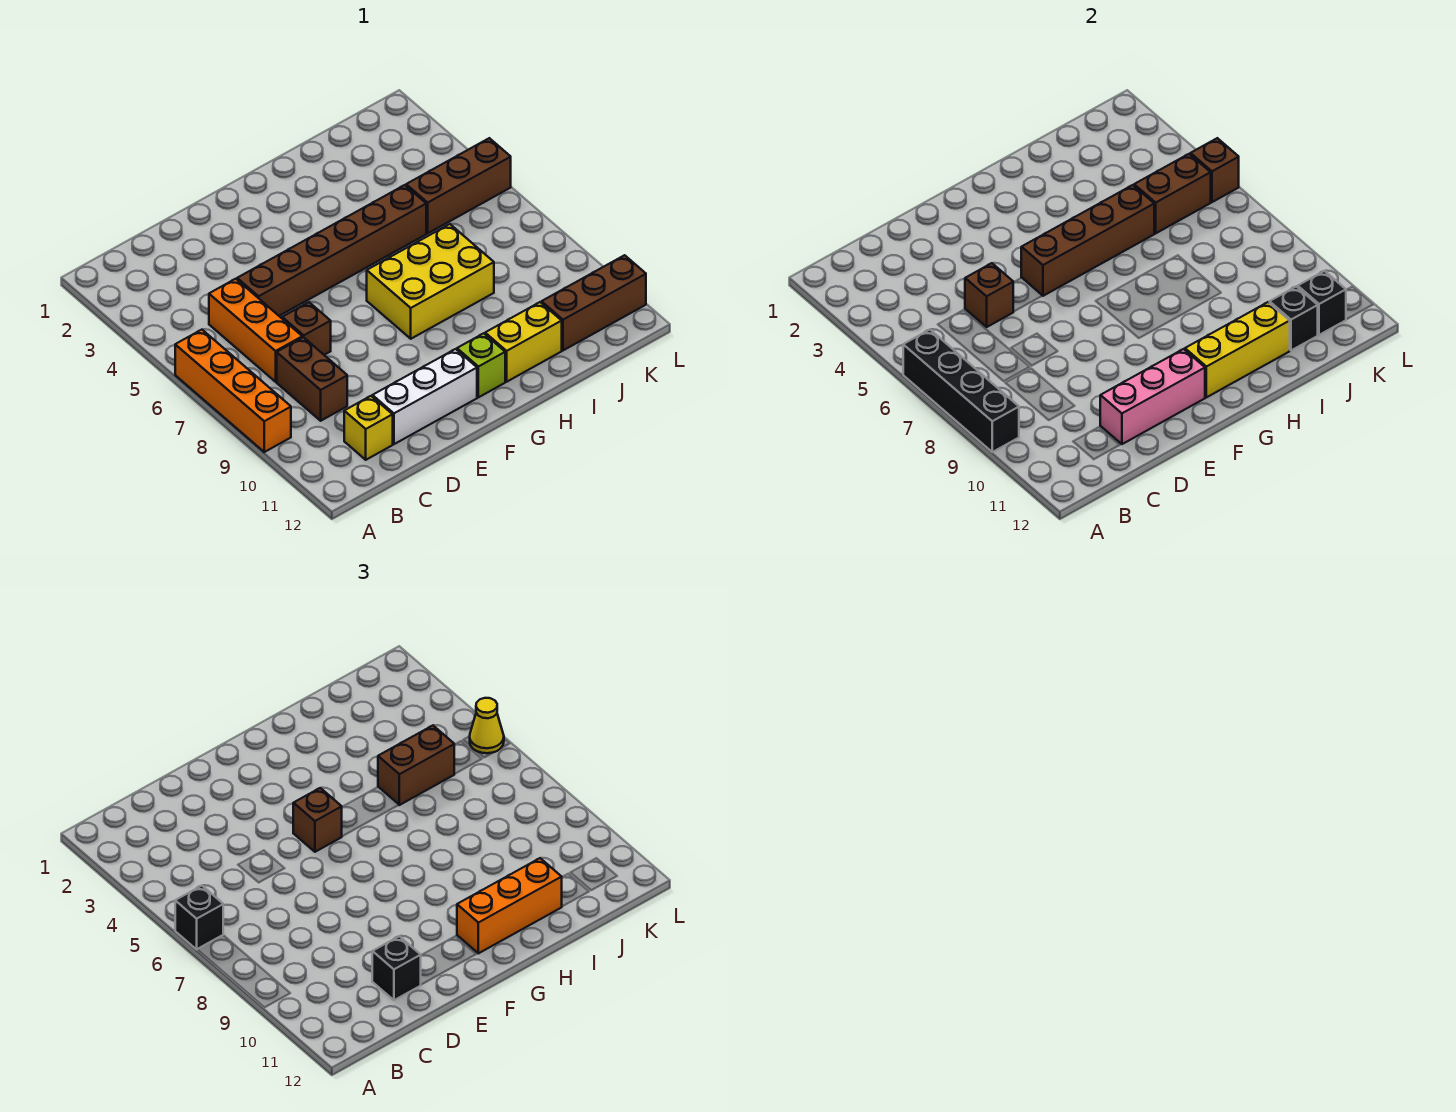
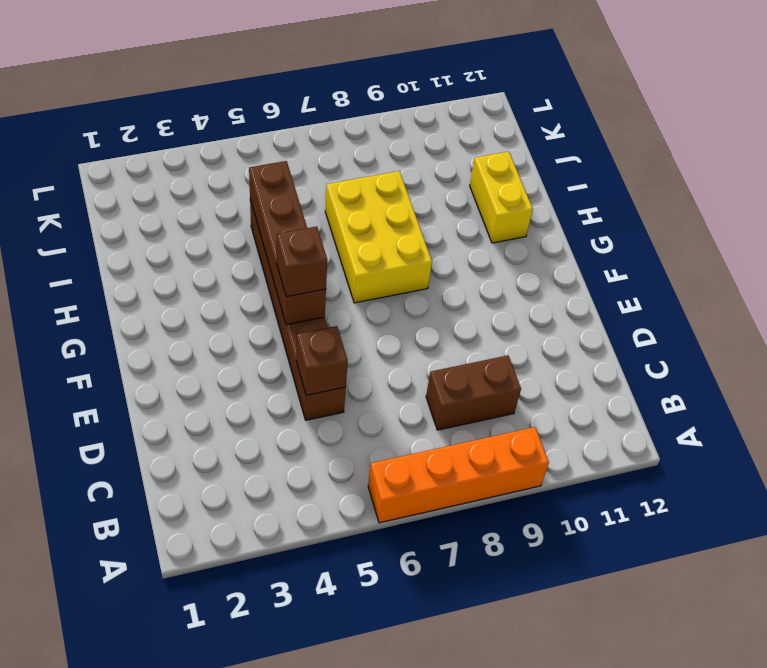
none -> orange brick C5:C7 level 1
none -> yellow brick C11 level 1
none -> brown brick D7 level 1

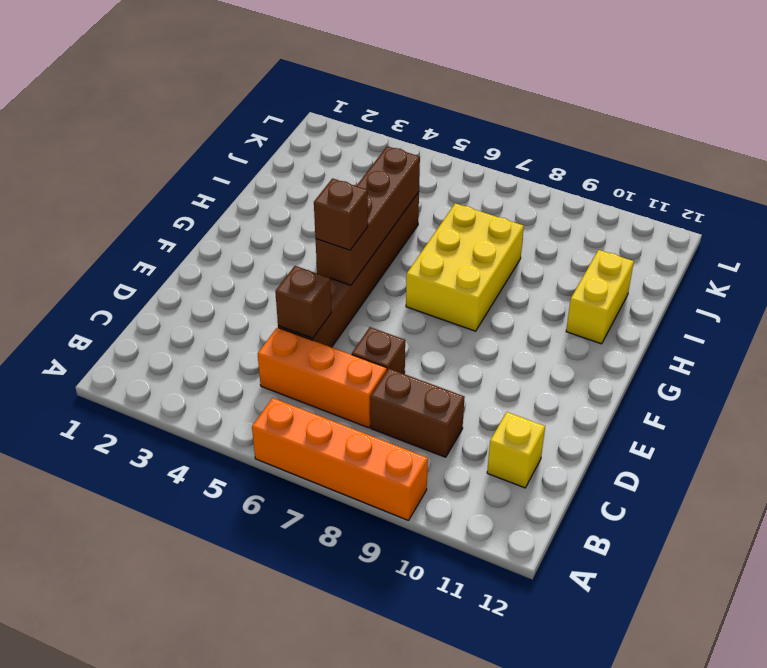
none -> white brick D11:F11 level 1
none -> lime brick G11 level 1
none -> brown brick J5:L5 level 1

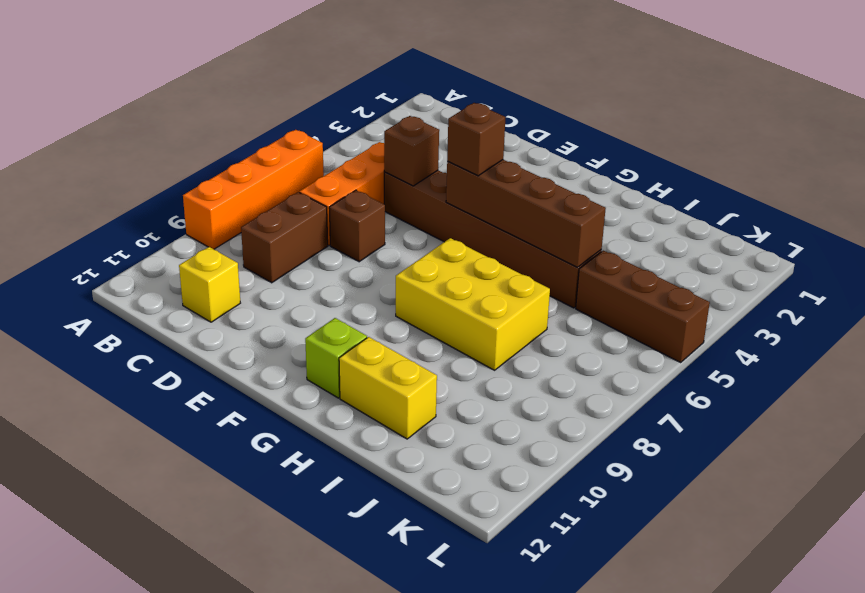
none -> white brick D11:F11 level 1
none -> brown brick J11:L11 level 1
none -> black brick A6:A9 level 2

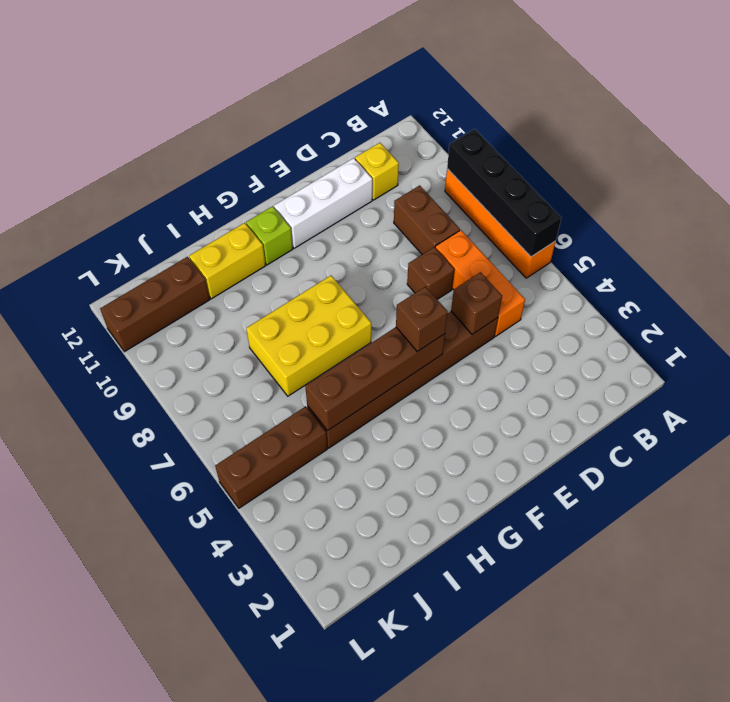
none -> pink brick D11:F11 level 2
none -> yellow brick G11:I11 level 2
none -> brown brick J5:K5 level 2

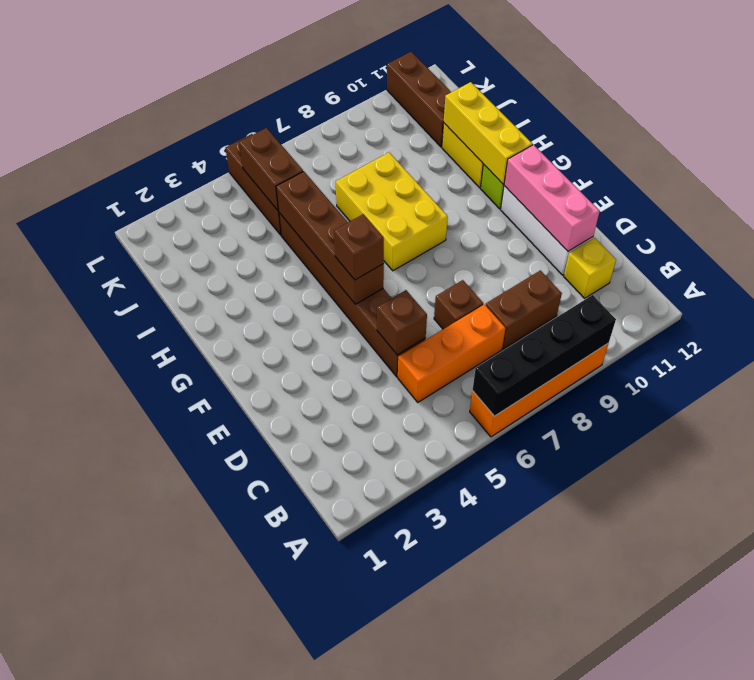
none -> black brick J11 level 2
none -> black brick K11 level 2
none -> brown brick L5 level 2

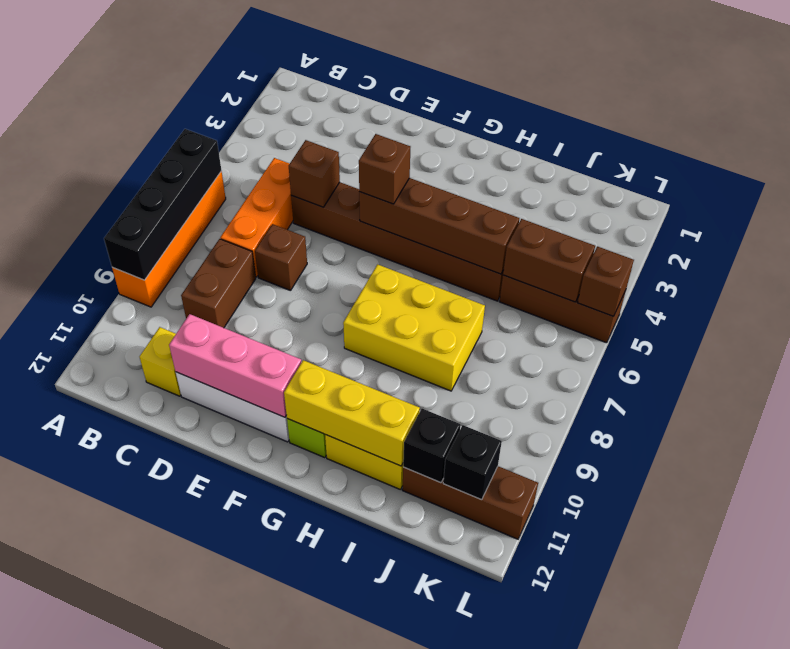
none -> black brick A6 level 3
none -> black brick D11 level 3
none -> orange brick G11:I11 level 3

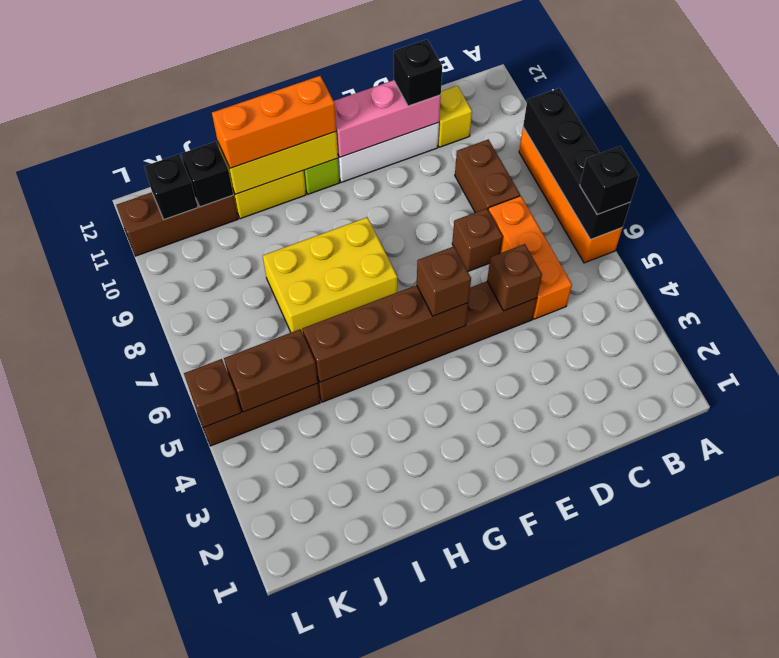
none -> brown brick I5:J5 level 3
none -> yellow cone L5 level 3

